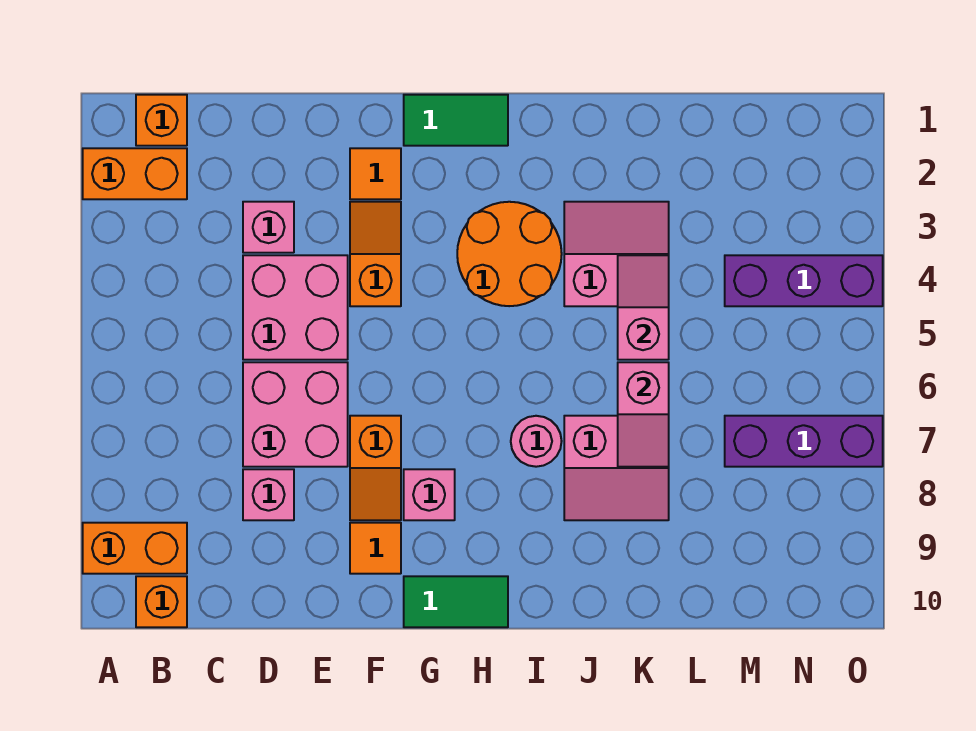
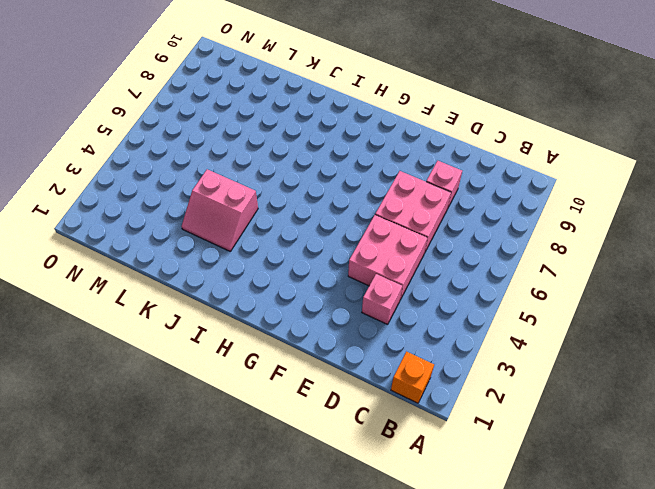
none -> orange brick A2:B2 level 1
none -> orange brick A9:B9 level 1
none -> orange brick B10 level 1

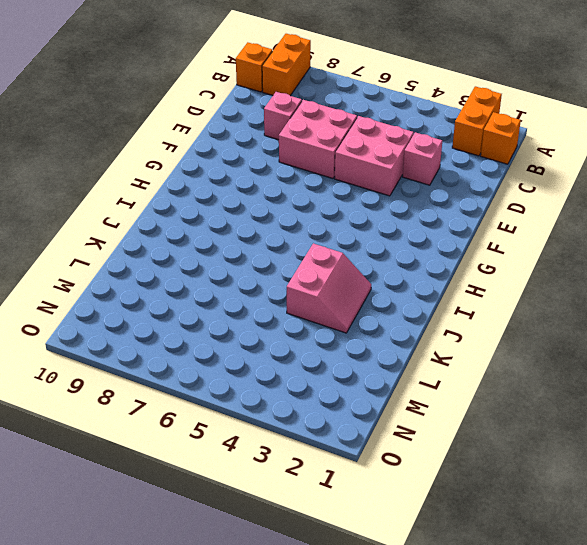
none -> orange tile F2 level 1
none -> orange slope F3:F4 level 1 top 4
none -> orange slope F7:F8 level 1 top 7

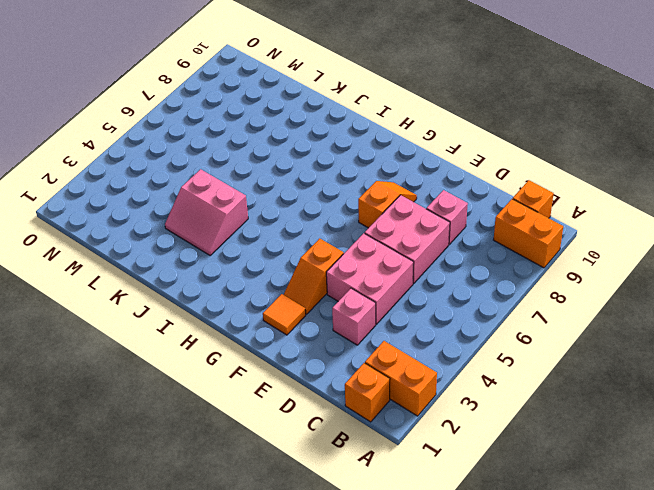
none -> orange tile F9 level 1
none -> green tile G1:H1 level 1
none -> pink brick G8 level 1

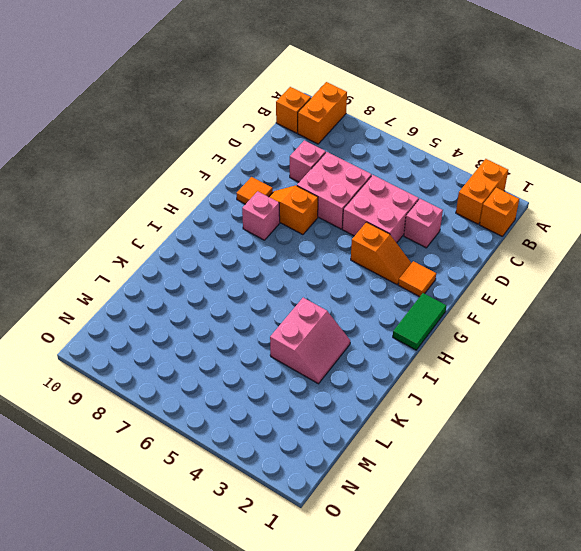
none -> green tile G10:H10 level 1
none -> orange round brick H3:I4 level 1
none -> pink round brick I7 level 1

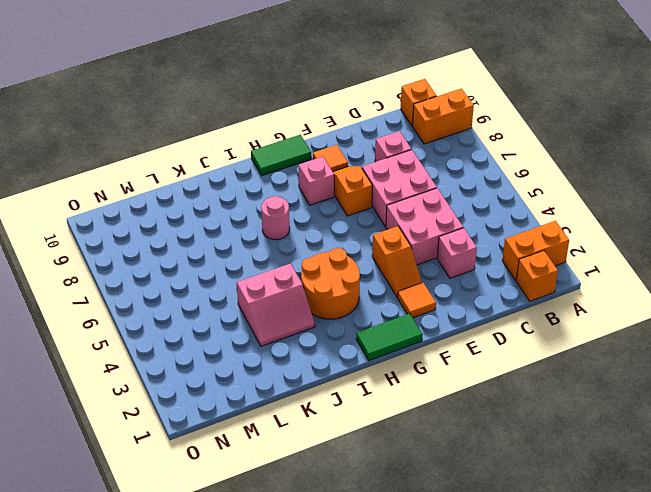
none -> pink slope J7:K8 level 1 top 7
none -> purple brick M4:O4 level 1
none -> purple brick M7:O7 level 1

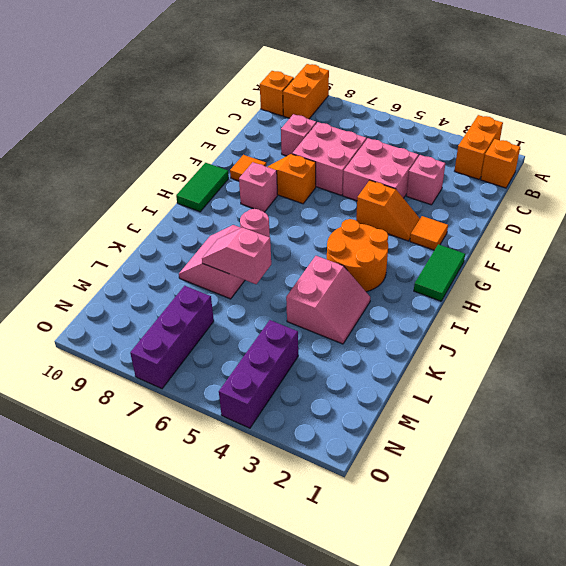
none -> pink slope K4:K5 level 2 top 5

